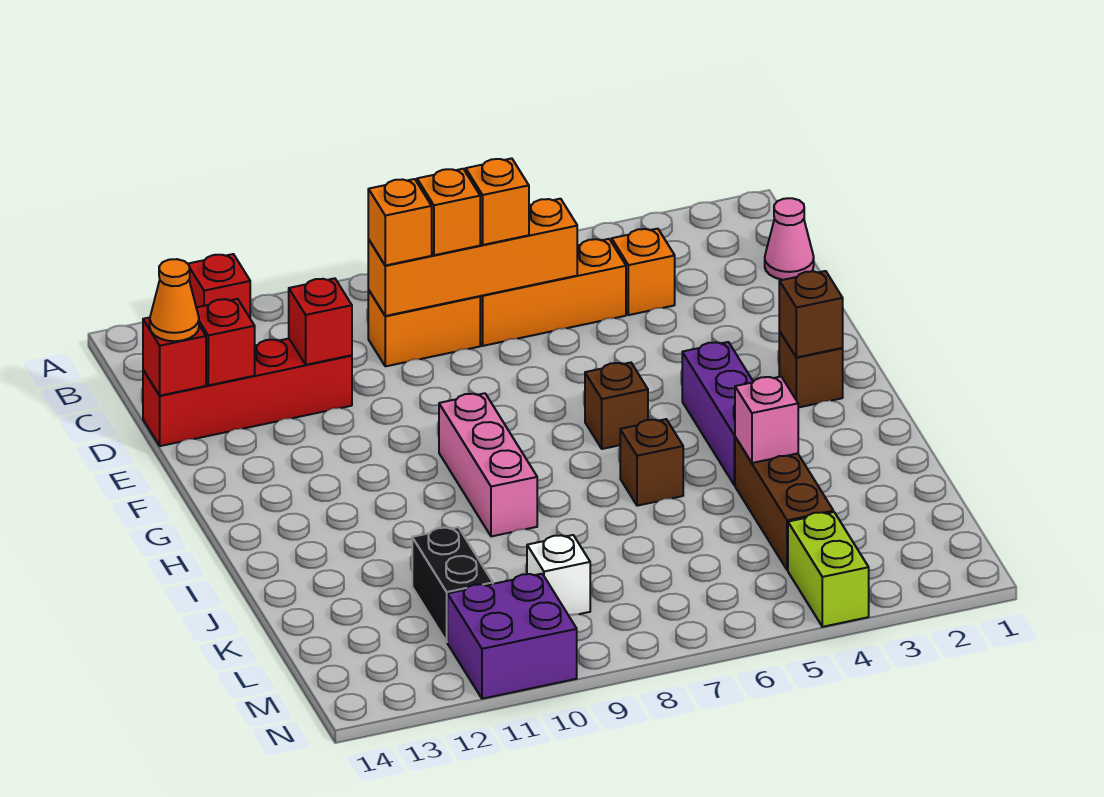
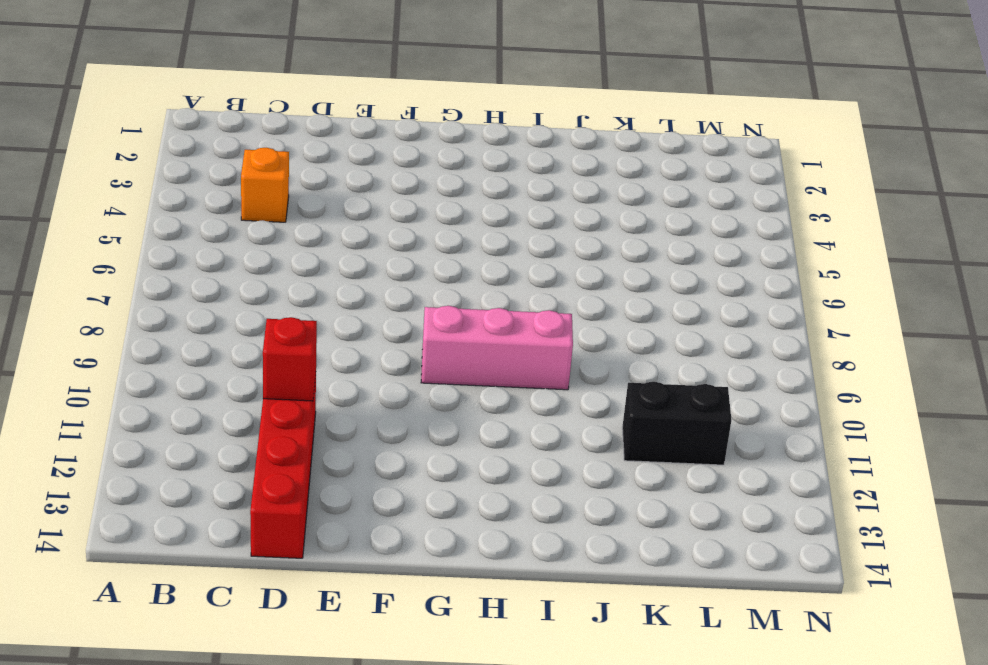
none -> red brick A12 level 1
none -> pink cone C1 level 1
none -> orange brick C5:C7 level 1

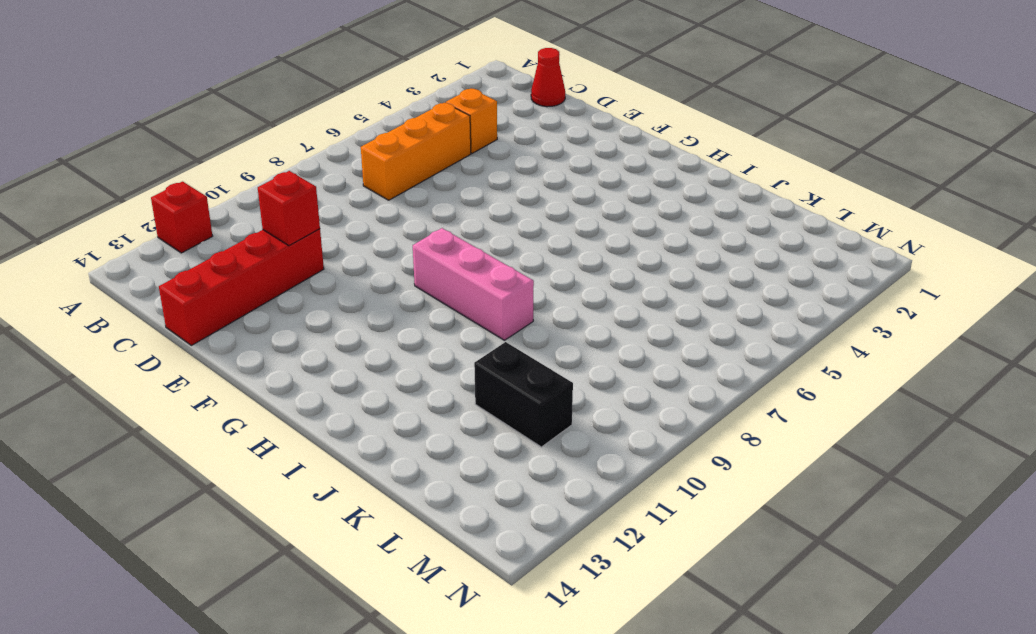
red cone C1 level 1 -> pink cone C1 level 1
none -> orange brick C8:C9 level 1
none -> brown brick G2 level 1
none -> purple brick G4:I4 level 1

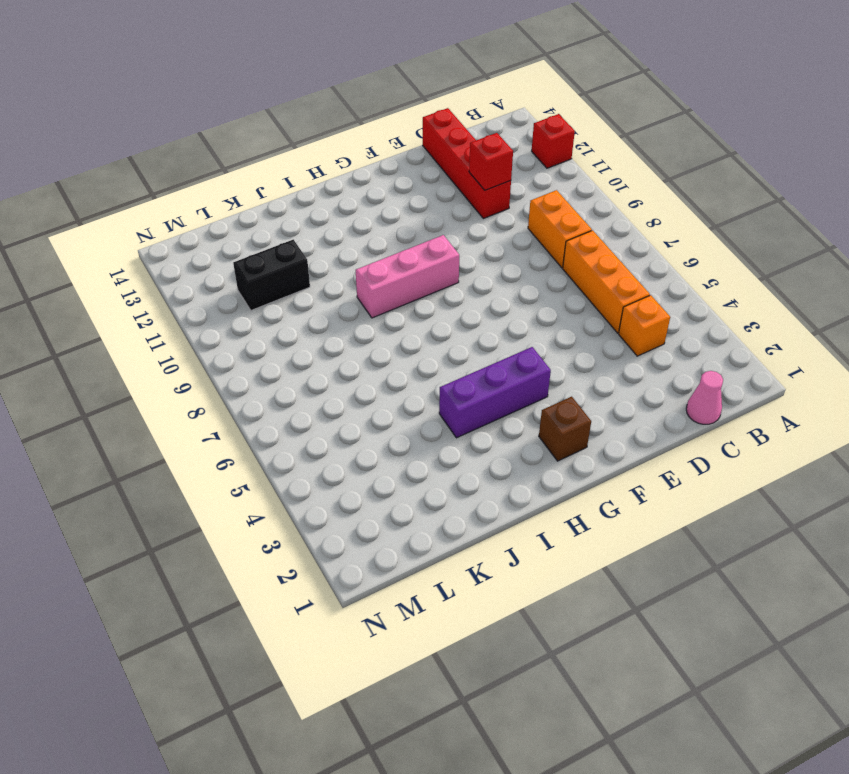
none -> brown brick G6 level 1
none -> brown brick I6 level 1
none -> brown brick J4:L4 level 1

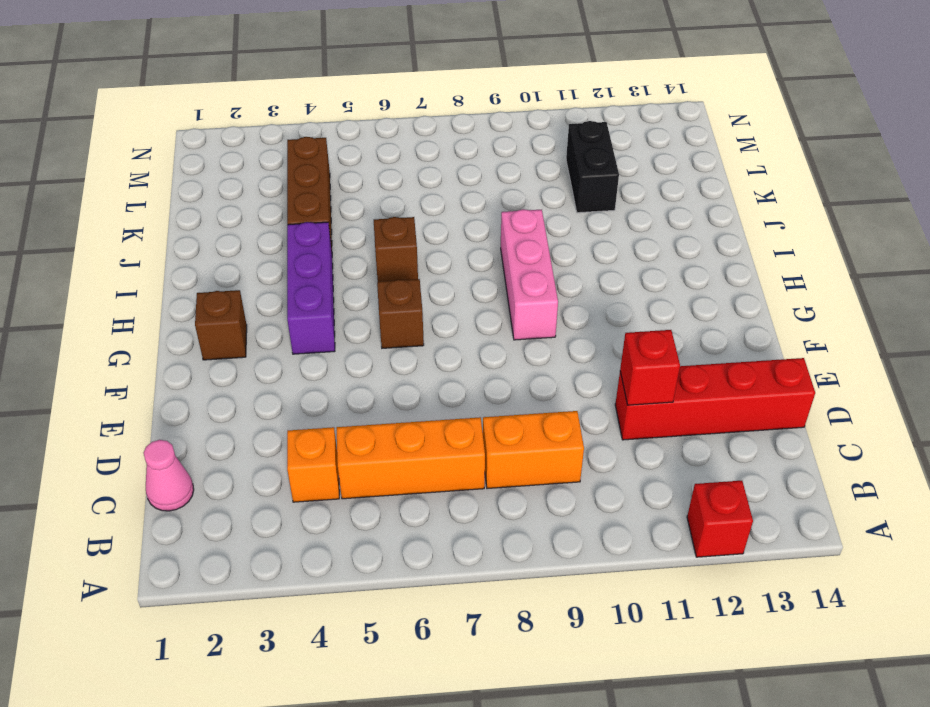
none -> white brick L9 level 1
none -> lime brick M4:N4 level 1
none -> purple brick M10:N11 level 1

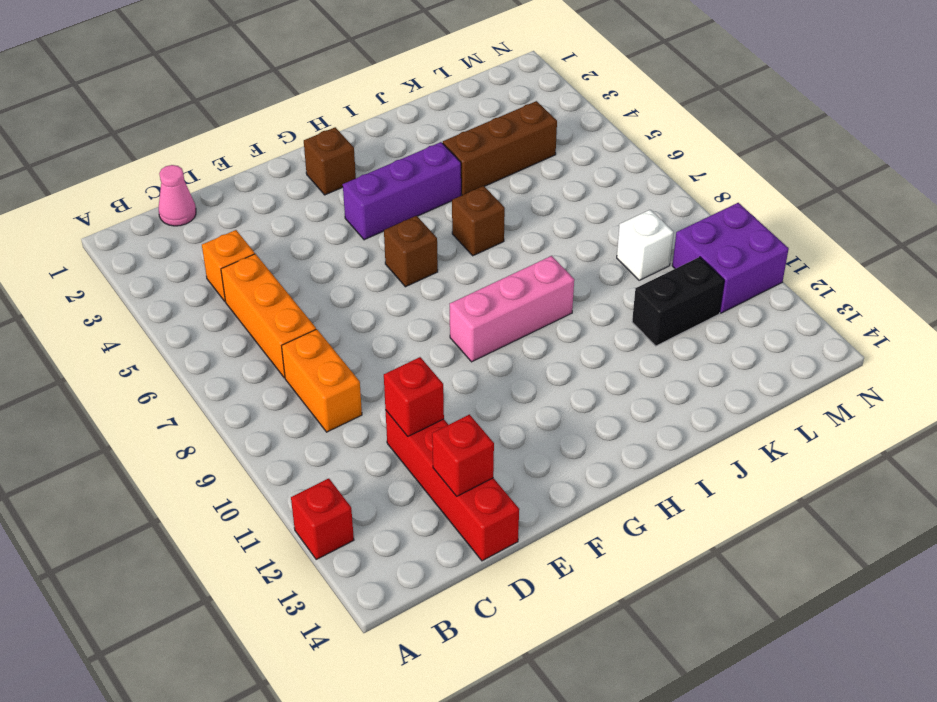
none -> lime brick M4:N4 level 1
none -> orange brick C6:C9 level 2
none -> red brick D14 level 2

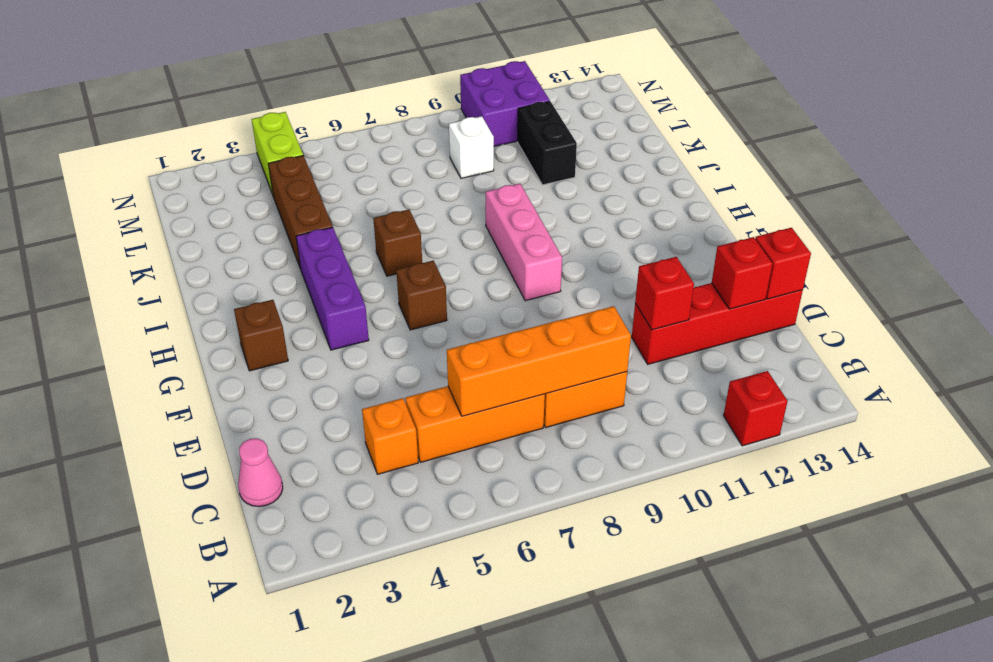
none -> brown brick G2 level 2
none -> pink brick J4 level 2
none -> orange brick C7 level 3

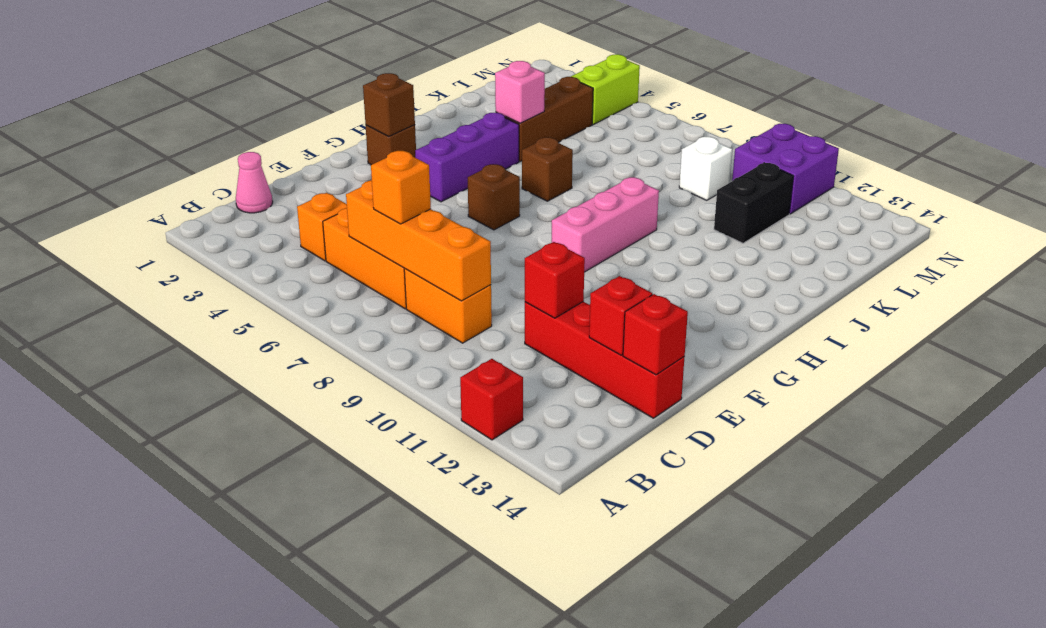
none -> orange brick C8 level 3
none -> orange brick C9 level 3
none -> orange cone D14 level 3

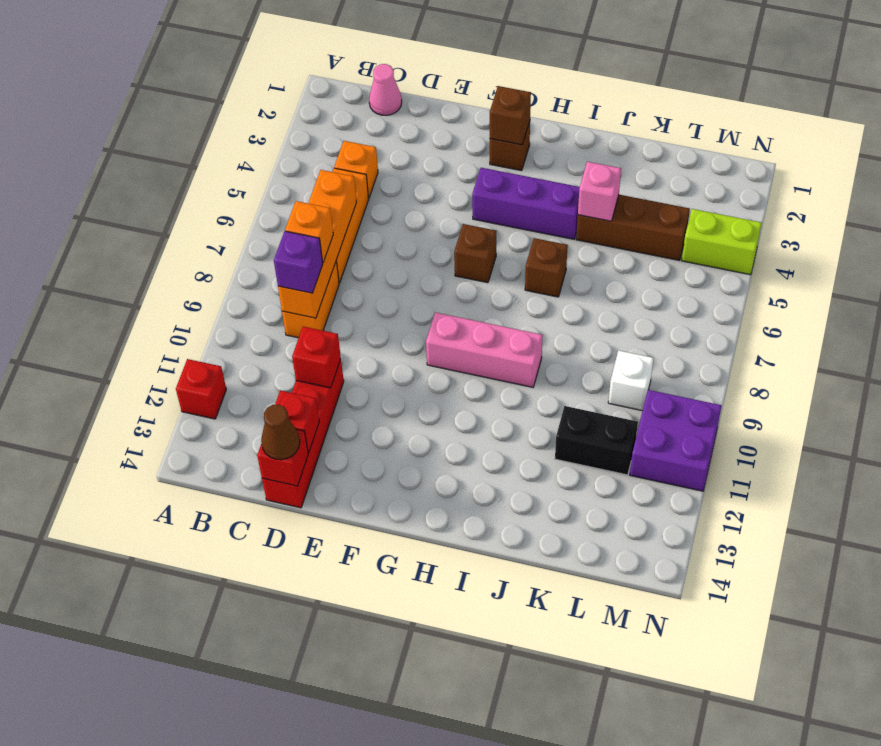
purple brick C9 level 3 -> orange brick C9 level 3
brown cone D14 level 3 -> orange cone D14 level 3
none -> orange brick C7 level 3

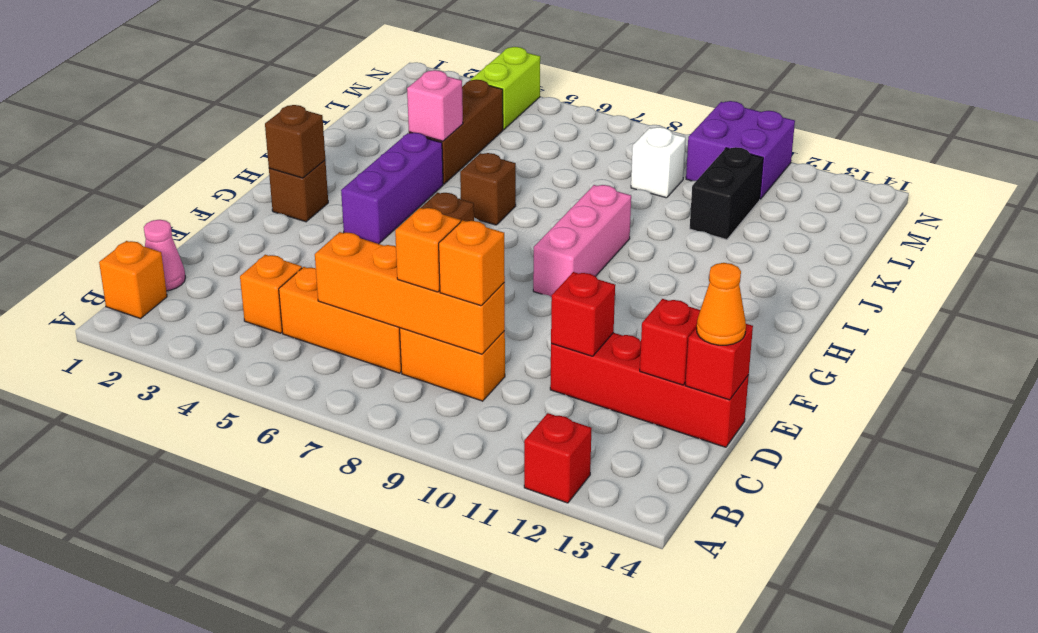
orange brick B1 level 1 -> orange brick C7 level 3

